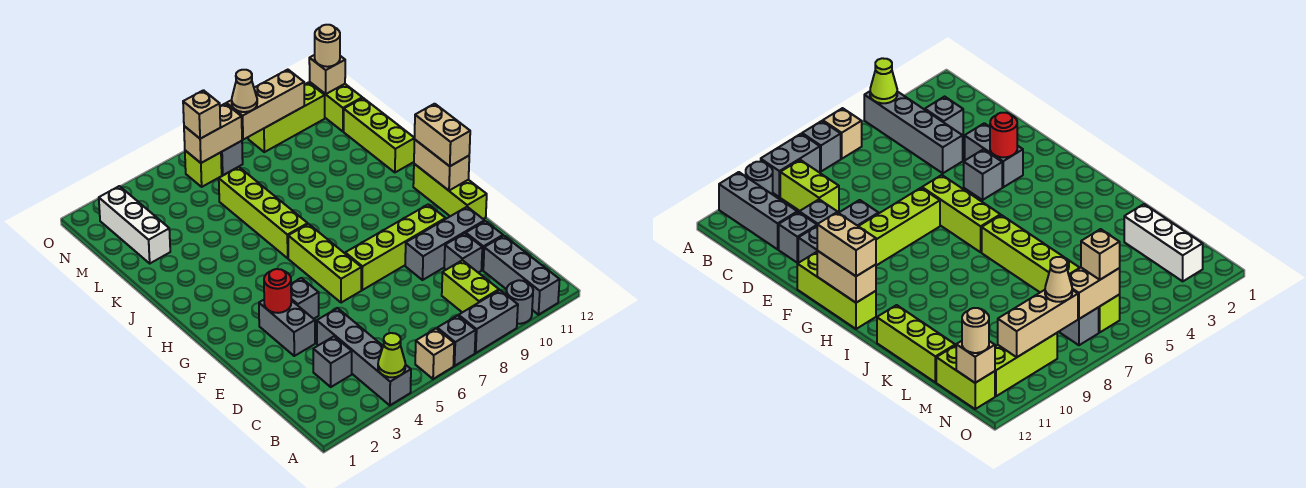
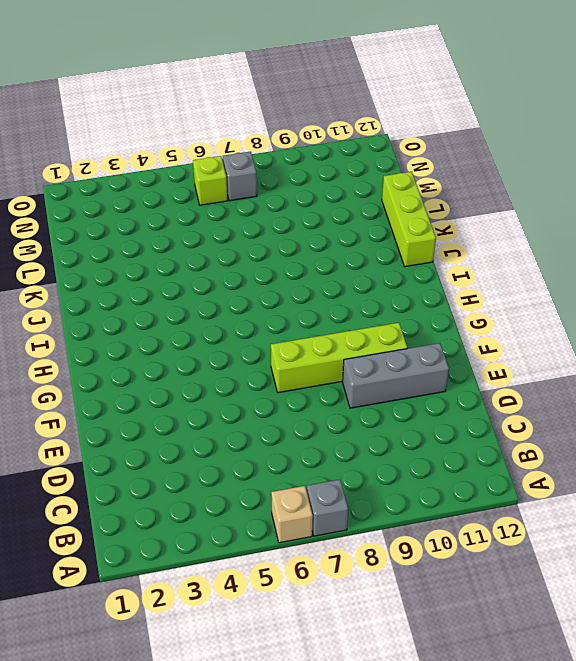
none -> grey brick A4:D4 level 1
none -> grey brick A8:A9 level 1
none -> grey round brick A10 level 1
none -> grey brick A11:C11 level 1

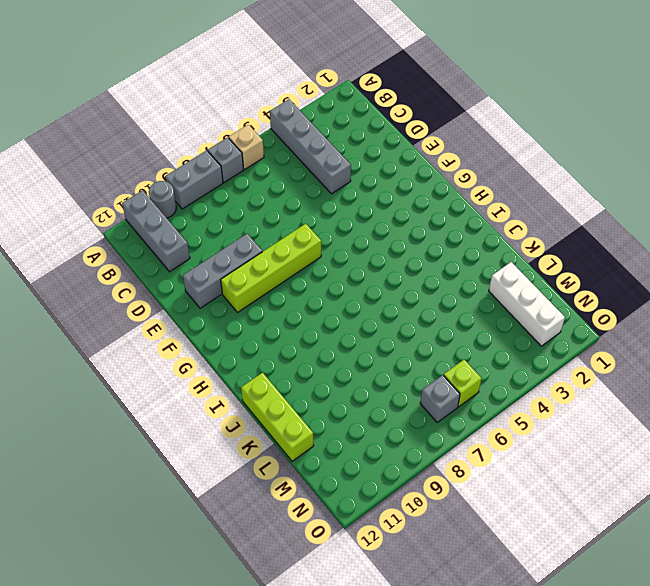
none -> lime brick B9:C9 level 1
none -> grey brick C3 level 1
none -> grey brick D10 level 1
none -> grey brick D11 level 1

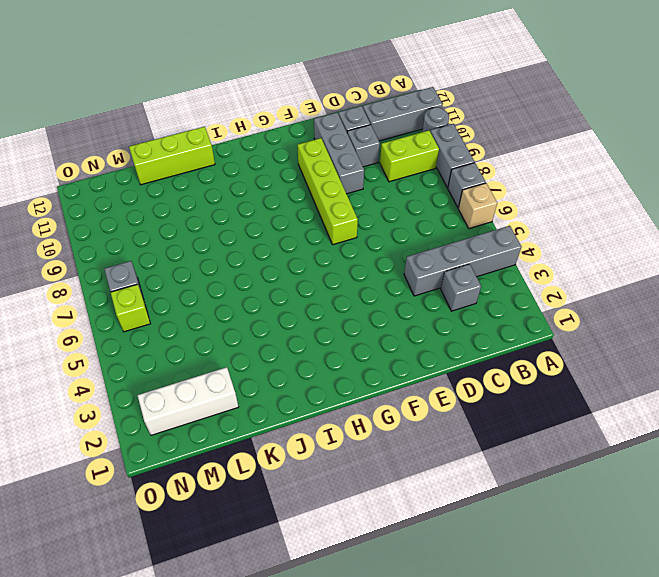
none -> grey brick E3:F3 level 1
none -> grey brick F4 level 1
none -> lime brick F6:H6 level 1
none -> lime brick F12:H12 level 1

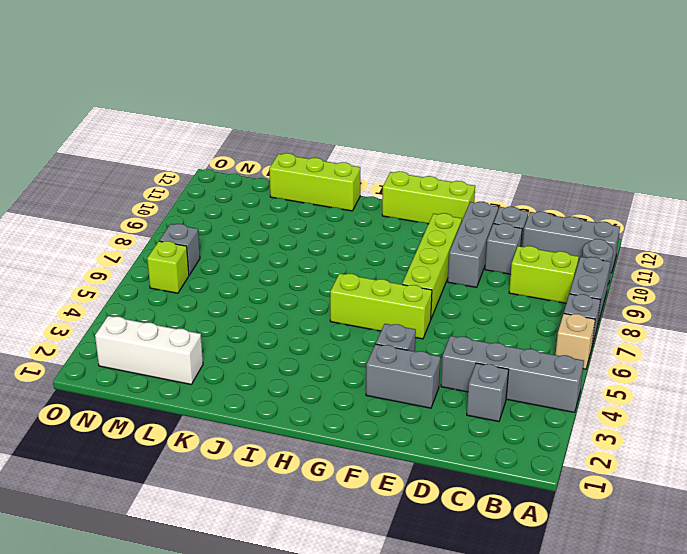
none -> lime brick I6:L6 level 1
none -> lime brick M12:N12 level 1
none -> lime brick N9:N11 level 1
none -> lime cone A4 level 2

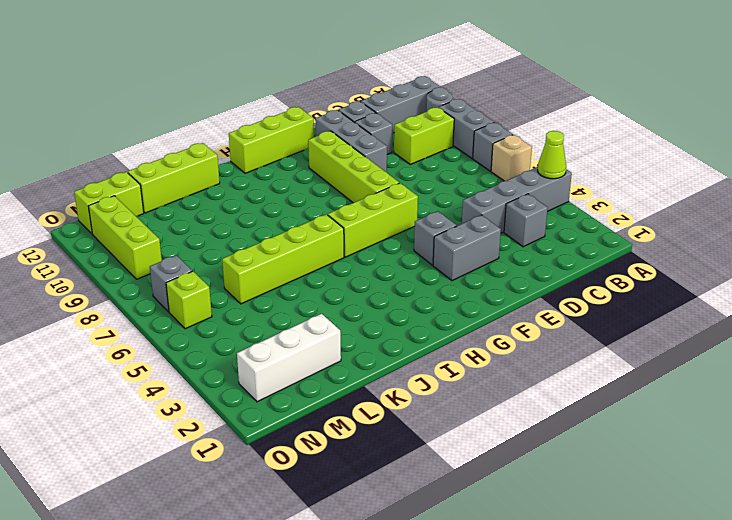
none -> red round brick F3 level 2
none -> tan brick G12:H12 level 2
none -> tan brick N6:N7 level 2
none -> tan brick N8:N10 level 2

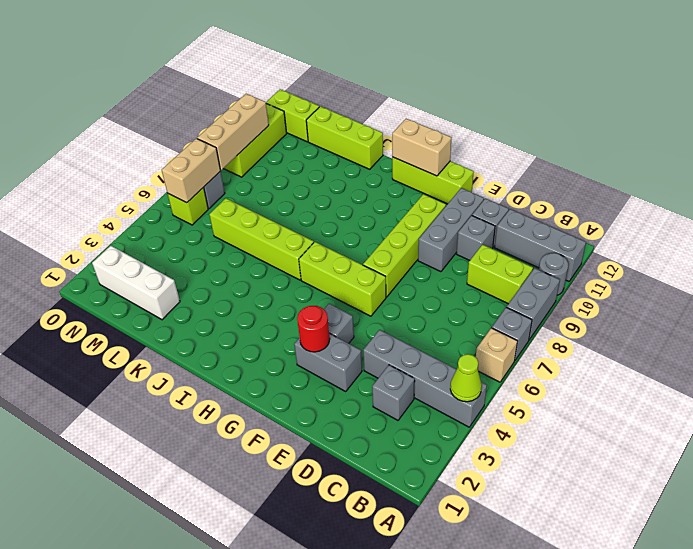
none -> tan brick N12 level 2
none -> tan brick G12:H12 level 3
none -> tan brick N6 level 3
none -> tan cone N8 level 3

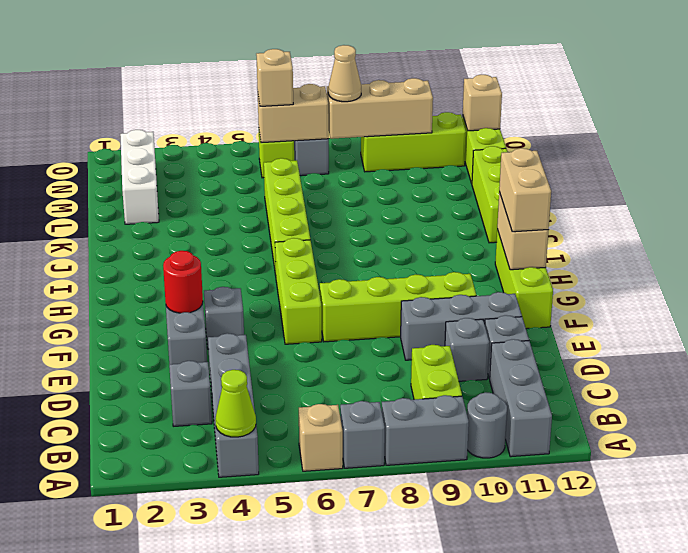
none -> tan round brick N12 level 3

